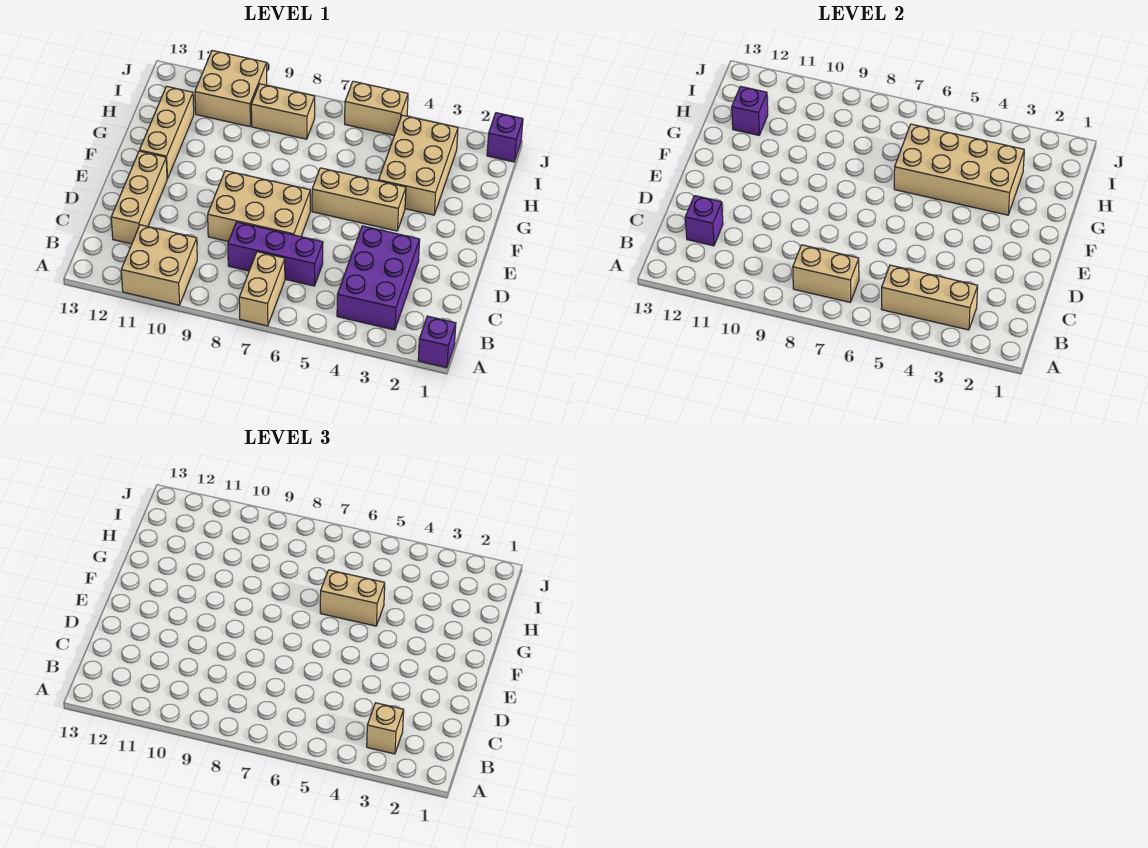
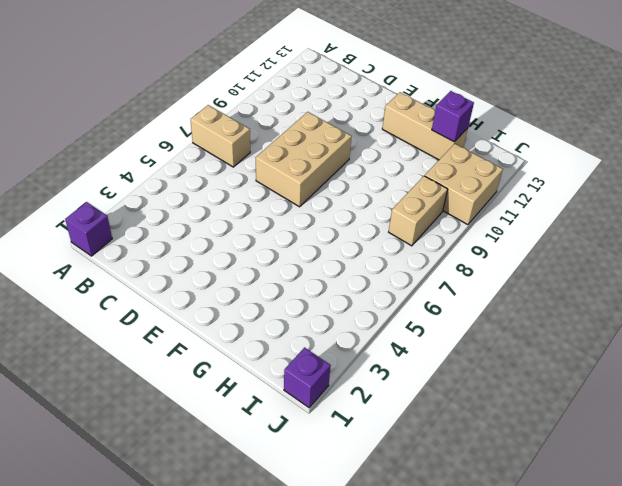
none -> tan brick A10:B11 level 1
none -> purple brick B3:D4 level 1
none -> purple brick C6:C8 level 1

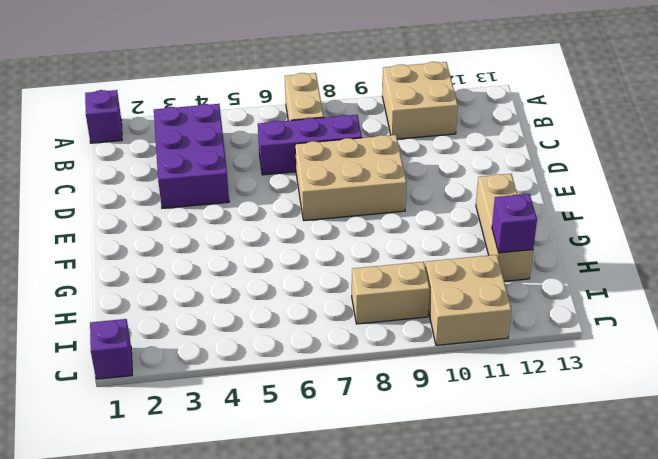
none -> tan brick C12:E12 level 1
none -> tan brick F4:F6 level 1
none -> tan brick G3:I4 level 1

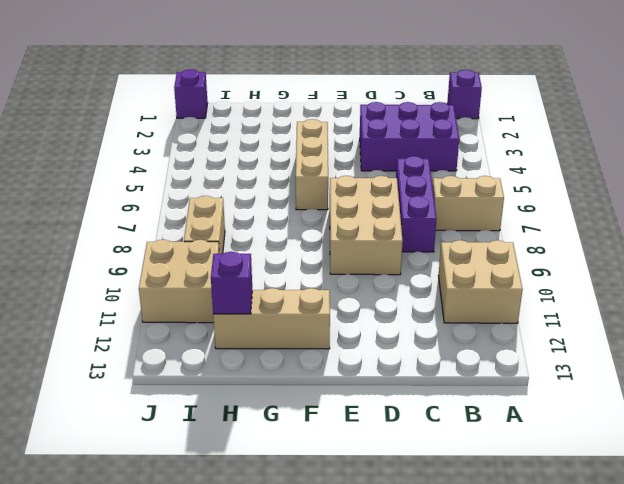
none -> tan brick C12:E12 level 1
none -> tan brick G3:I4 level 1
none -> tan brick J5:J6 level 1

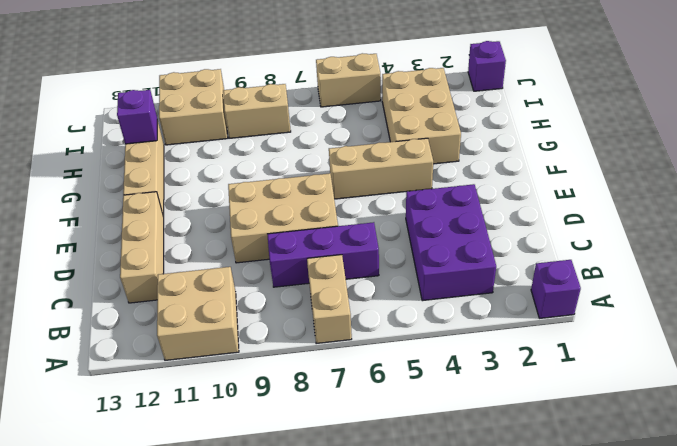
none -> tan brick B3:B5 level 2
none -> tan brick B7:B8 level 2
none -> purple brick C12 level 2

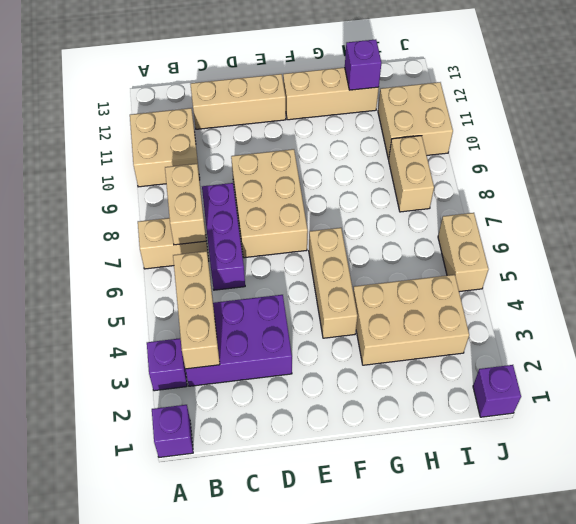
purple brick A3 level 1 -> purple brick C12 level 2
none -> tan brick G3:H6 level 2
none -> tan brick B3 level 3
none -> tan brick G5:G6 level 3

